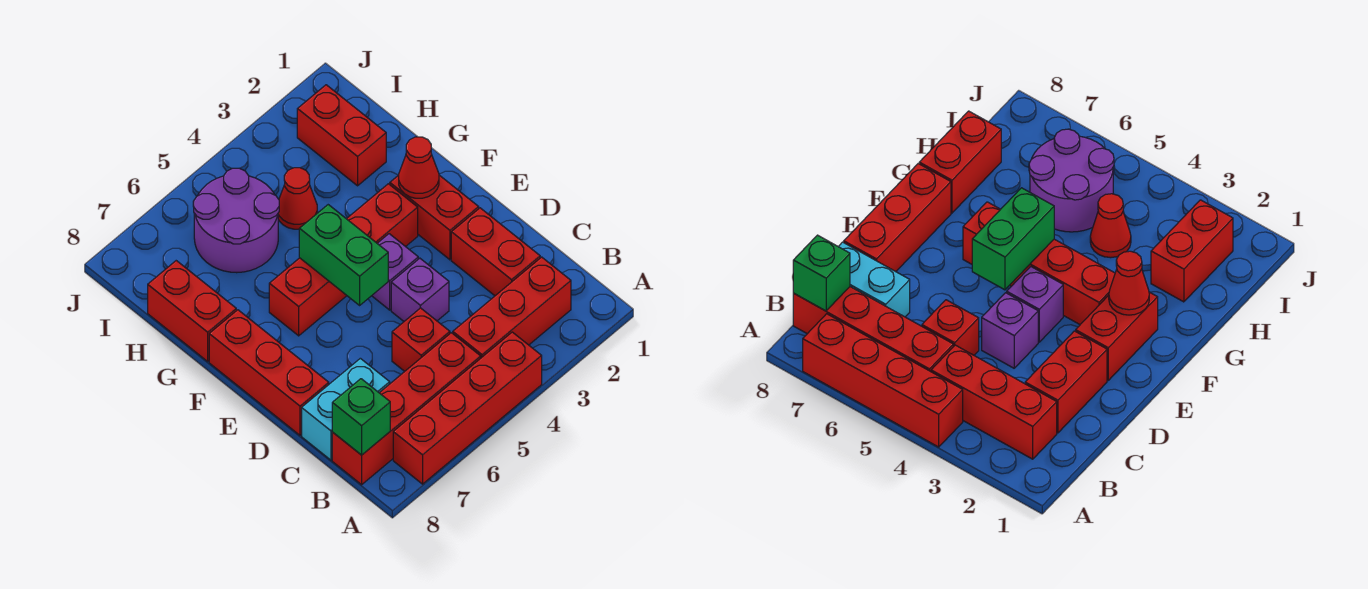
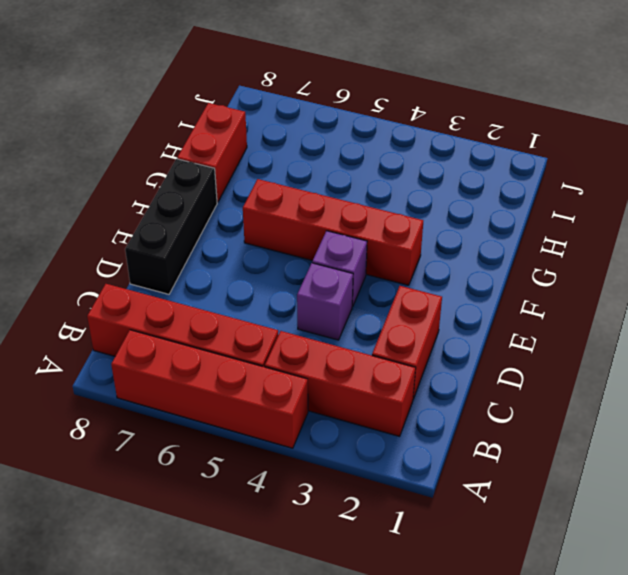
black brick D8:F8 level 1 -> red brick D8:F8 level 1
none -> red brick C5 level 1
none -> cyan brick C7:C8 level 1
none -> red brick E2:F2 level 1

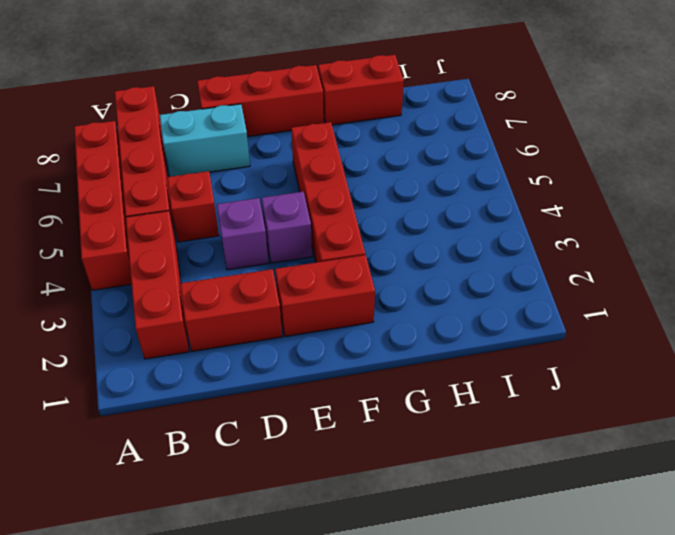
cyan brick C7:D7 level 1 -> cyan brick C7:C8 level 1
none -> red brick H2:I2 level 1
none -> red cone H4 level 1
none -> purple round brick H5:I6 level 1

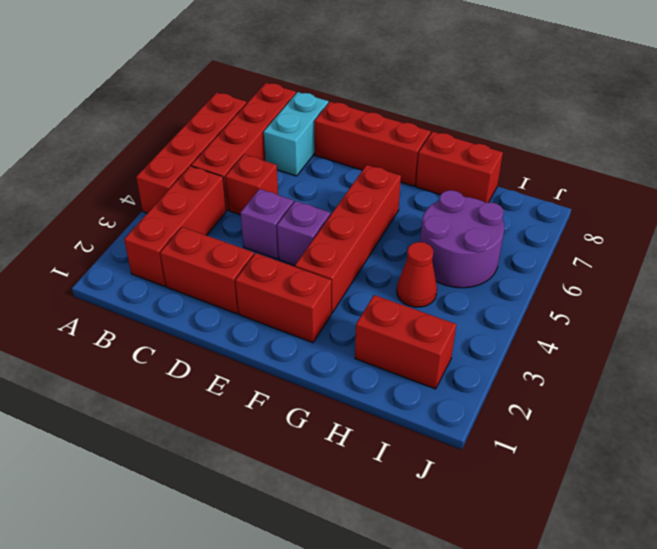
none -> green brick B8 level 2
none -> green brick E5:F5 level 2
none -> red cone F2 level 2

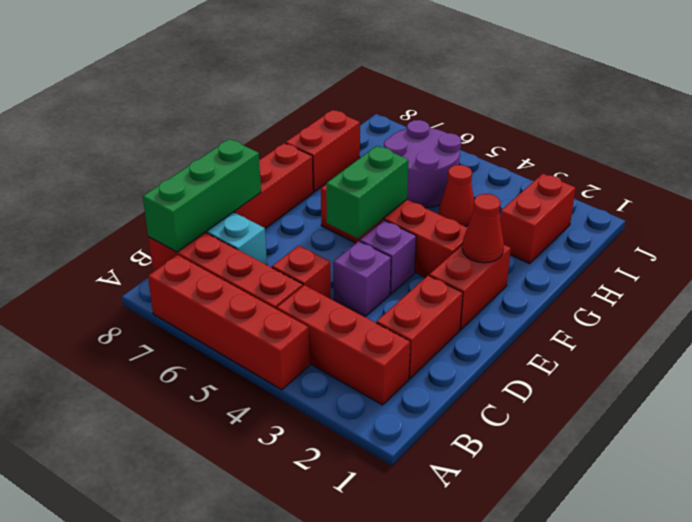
green brick B8:D8 level 2 -> green brick B8 level 2

